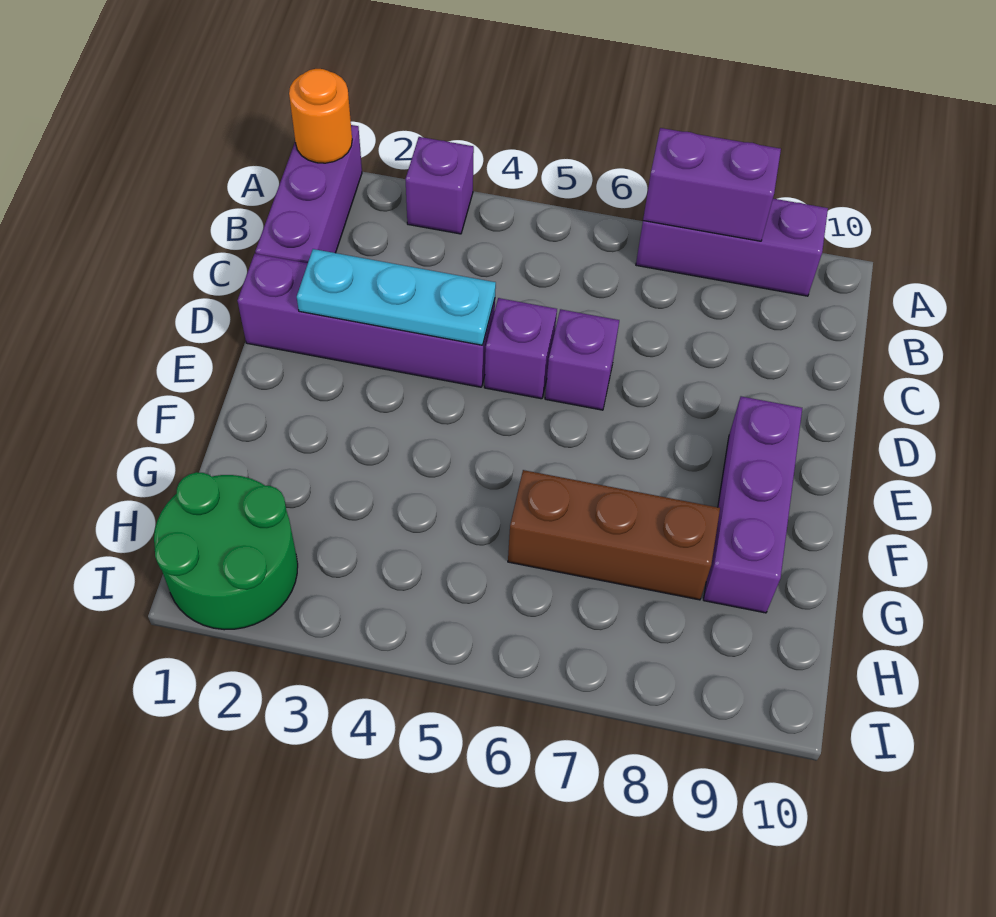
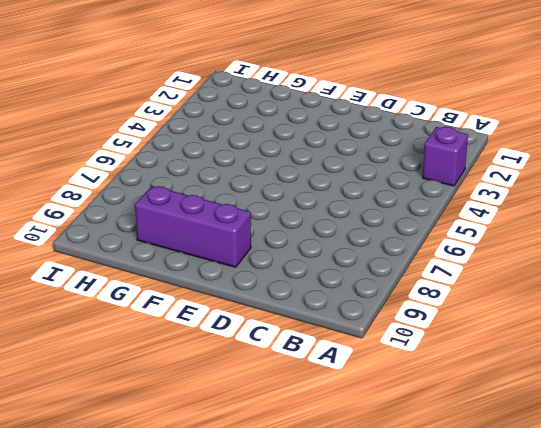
none -> purple brick A1:C1 level 1
none -> purple brick A7:A9 level 1
none -> purple brick D1:D4 level 1

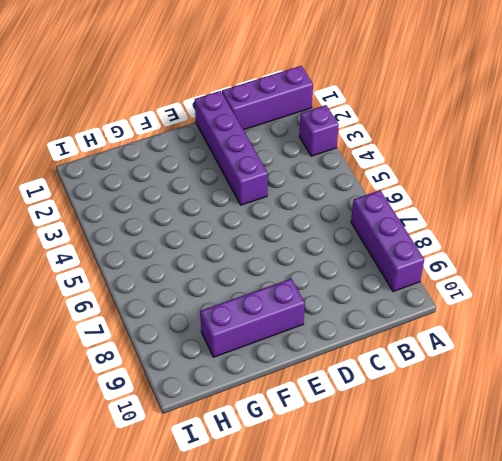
none -> purple brick D5 level 1
none -> purple brick D6 level 1
none -> brown brick G6:G8 level 1

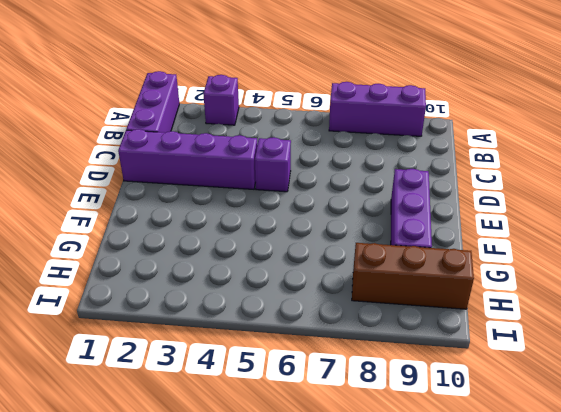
brown brick H8:H10 level 1 -> brown brick G6:G8 level 1
none -> purple brick D6 level 1
none -> green round brick H1:I2 level 1
none -> orange round brick A1 level 2

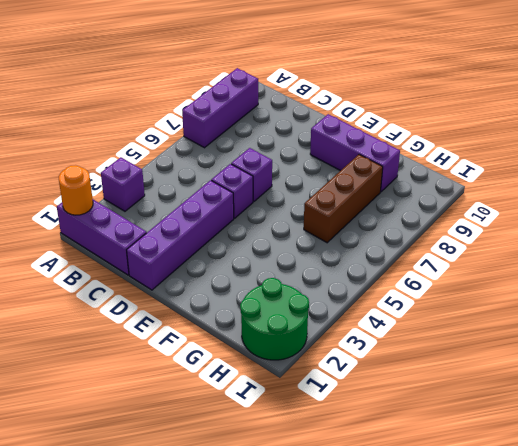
none -> purple brick A7:A8 level 2
none -> cyan plate D2:D4 level 2

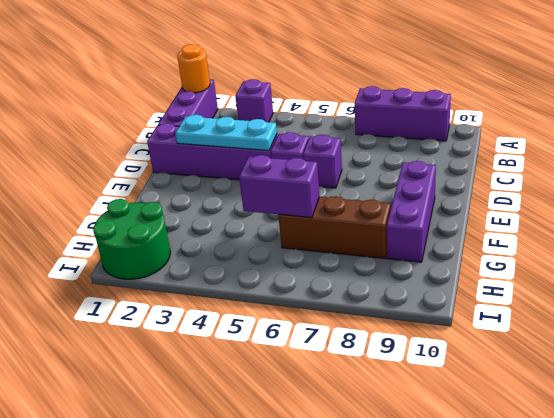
purple brick G5:G6 level 2 -> purple brick A7:A8 level 2

